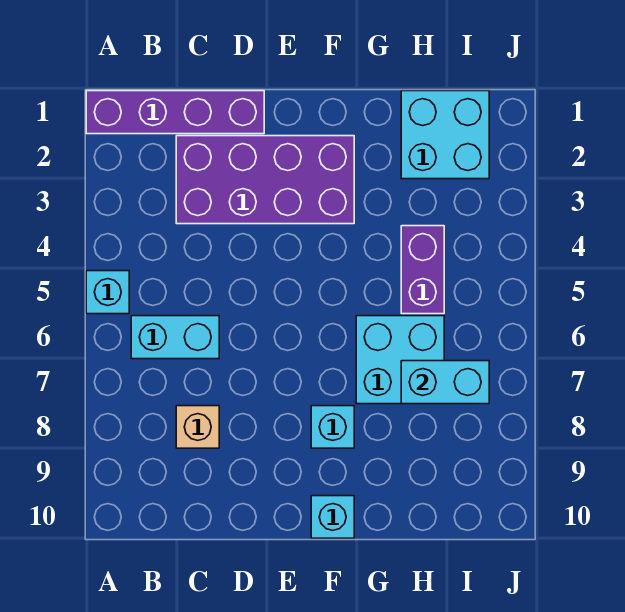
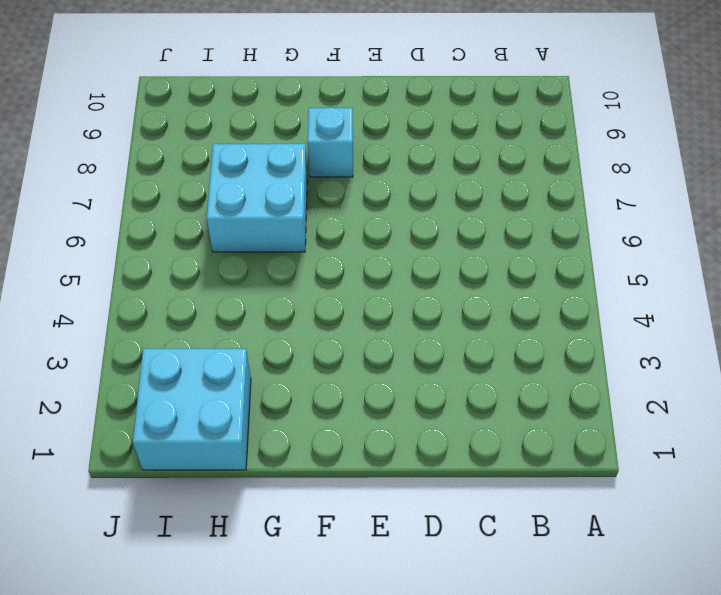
none -> purple brick A1:D1 level 1
none -> cyan brick A5 level 1

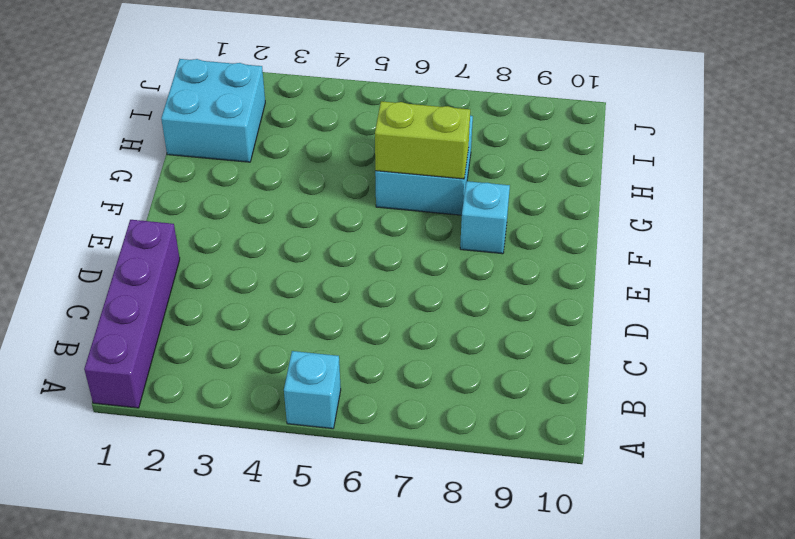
lime brick G6:G7 level 2 -> none
none -> cyan brick B6:C6 level 1
none -> purple brick C2:F3 level 1

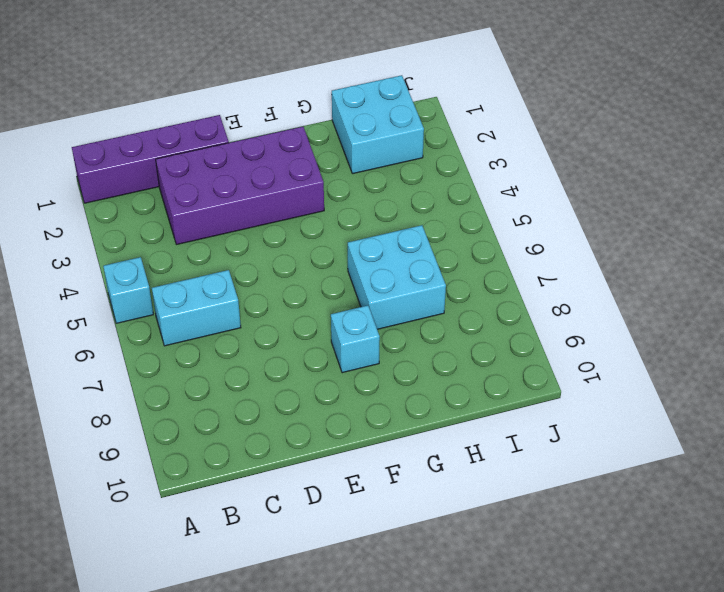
none -> tan brick C8 level 1
none -> cyan brick F10 level 1

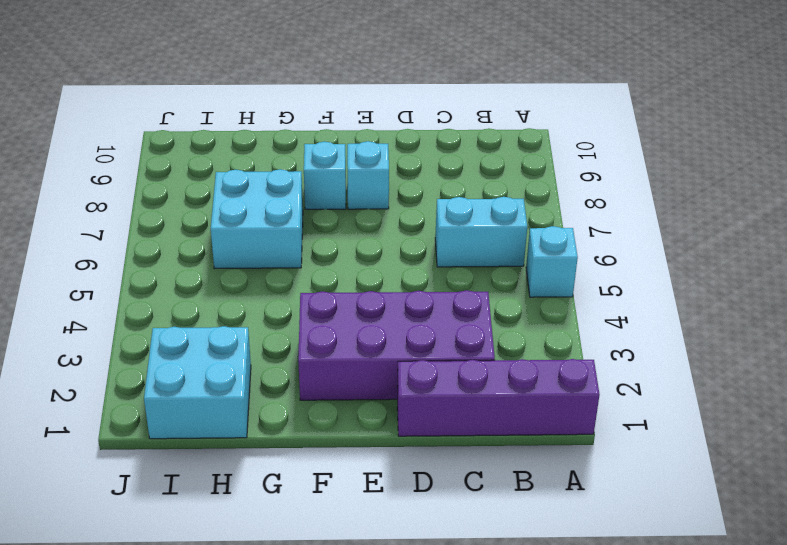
cyan brick E8 level 1 -> cyan brick F10 level 1
none -> tan brick C8 level 1
none -> purple brick H4:H5 level 1

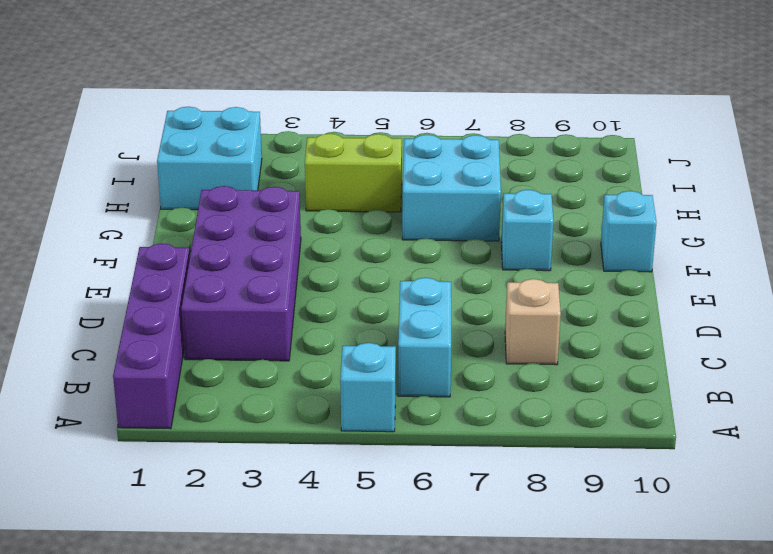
lime brick H4:H5 level 1 -> purple brick H4:H5 level 1
none -> cyan brick H7:I7 level 2

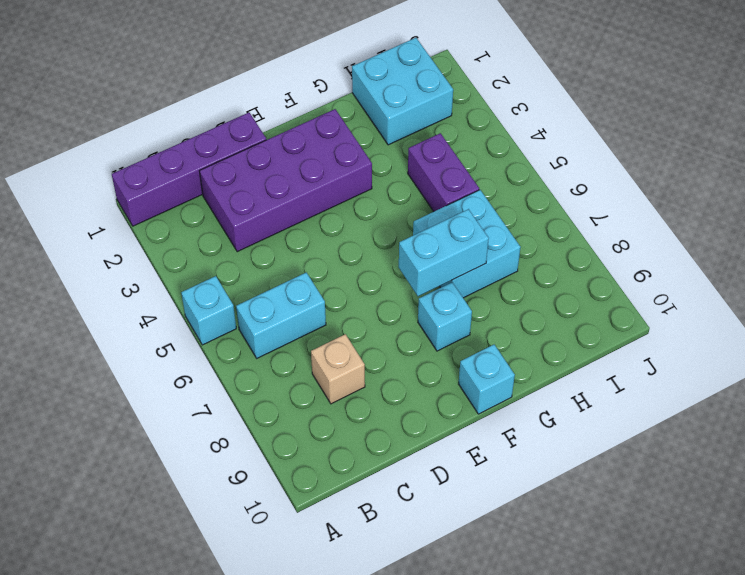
cyan brick F7:G7 level 2 -> cyan brick H7:I7 level 2

